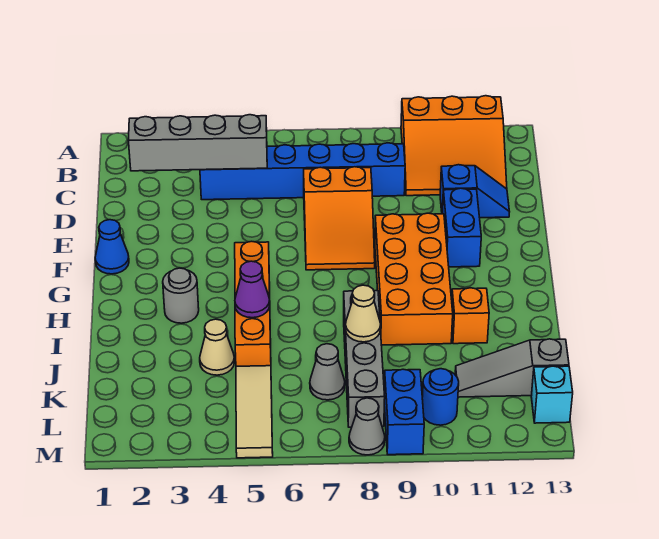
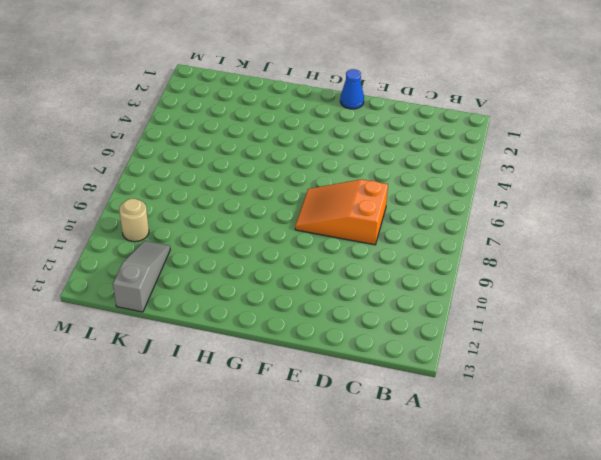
tan round brick L10 level 1 -> blue round brick L10 level 1
none -> orange slope A10:C12 level 1 top A
none -> blue brick C4:C9 level 1
none -> blue slope D11:D12 level 1 top 11

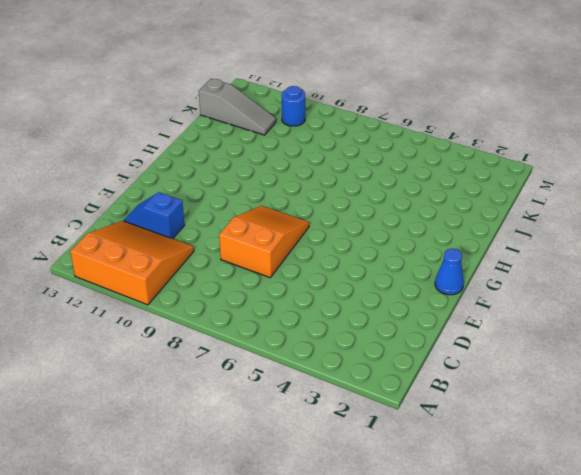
none -> blue brick C4:C9 level 1
none -> blue brick E11:F11 level 1
none -> orange brick F9:I10 level 1

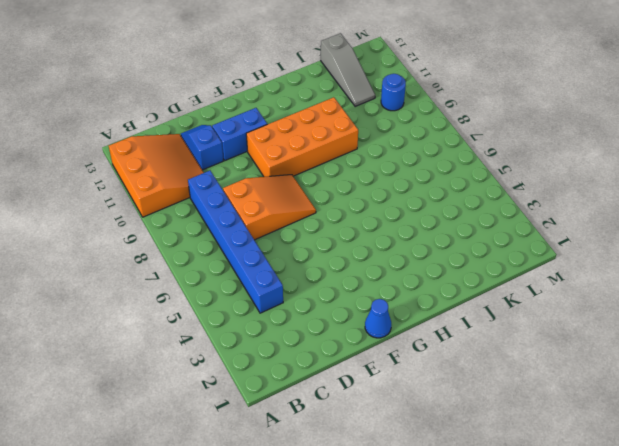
none -> orange brick G5:J5 level 1
none -> grey round brick H3 level 1
none -> grey brick I8:L8 level 1

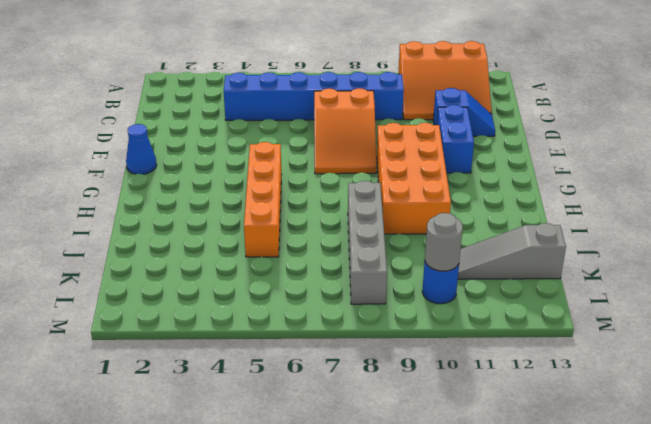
grey round brick L10 level 2 -> grey round brick H3 level 1
none -> orange brick I11 level 1
none -> tan cone J4 level 1
none -> tan tile K5:M5 level 1

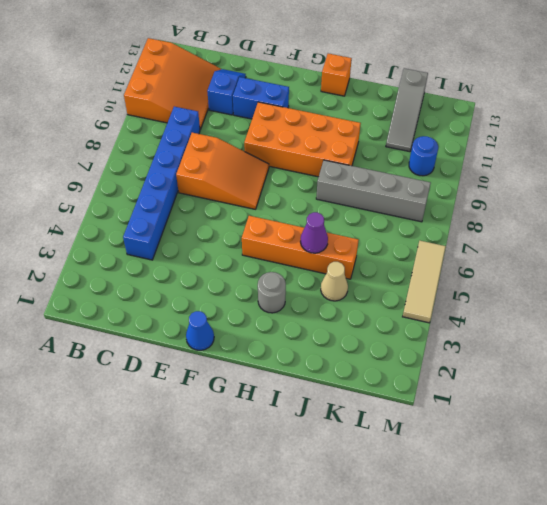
orange brick H13 level 1 -> orange brick I11 level 1
tan tile M4:M6 level 1 -> tan tile K5:M5 level 1
none -> grey cone K7 level 1
none -> blue brick L9:M9 level 1
none -> cyan brick L13 level 1

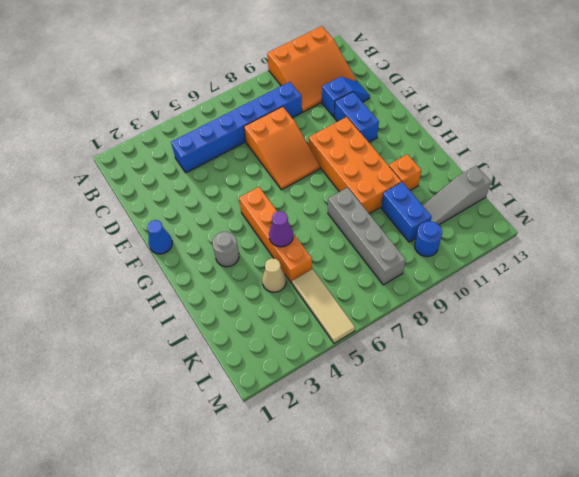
blue brick J10:K10 level 1 -> blue brick L9:M9 level 1
none -> grey cone K7 level 1
none -> cyan brick L13 level 1
none -> grey cone M8 level 1

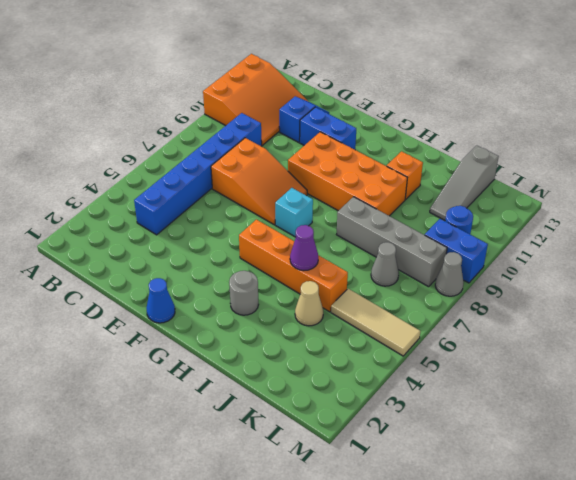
cyan brick G7 level 1 -> cyan brick L13 level 1
none -> grey brick C2:C5 level 2
none -> tan cone J8 level 2

